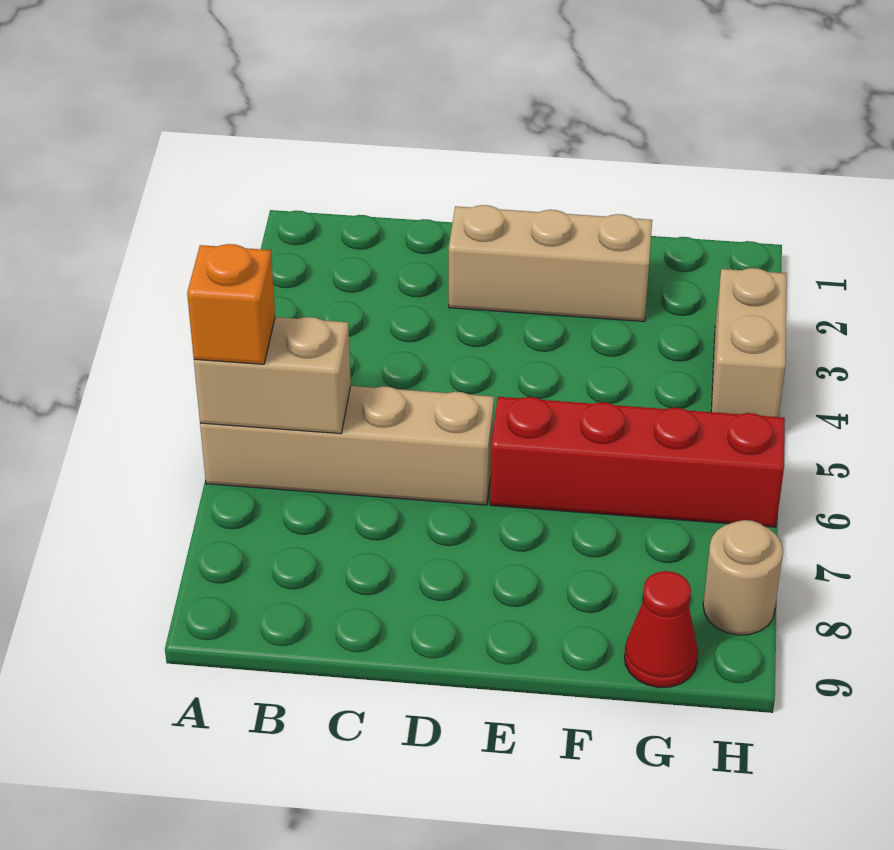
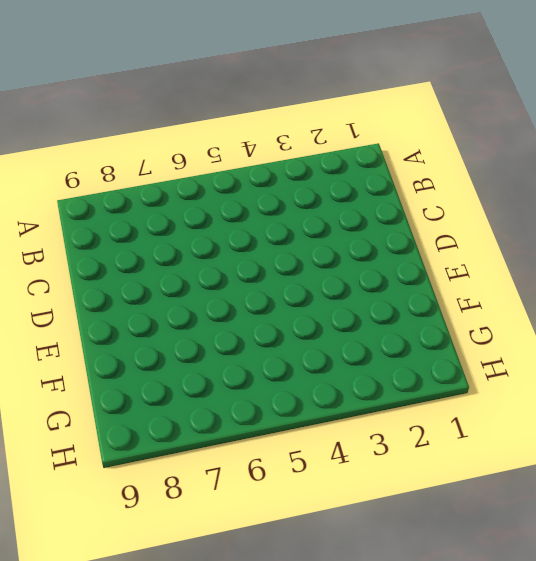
none -> tan brick A6:D6 level 1
none -> tan brick D2:F2 level 1

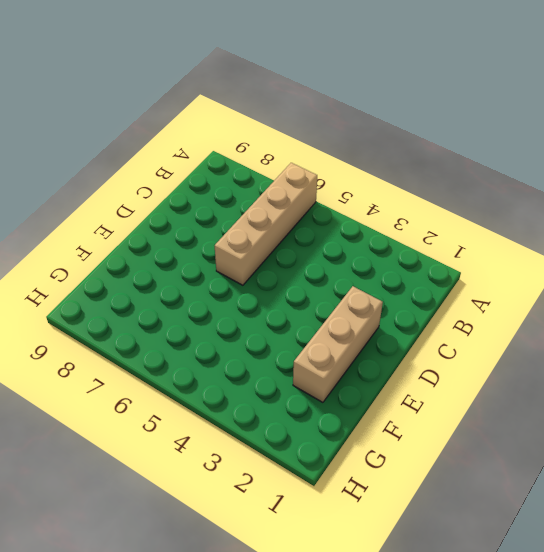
none -> red brick E6:H6 level 1
none -> red cone G9 level 1

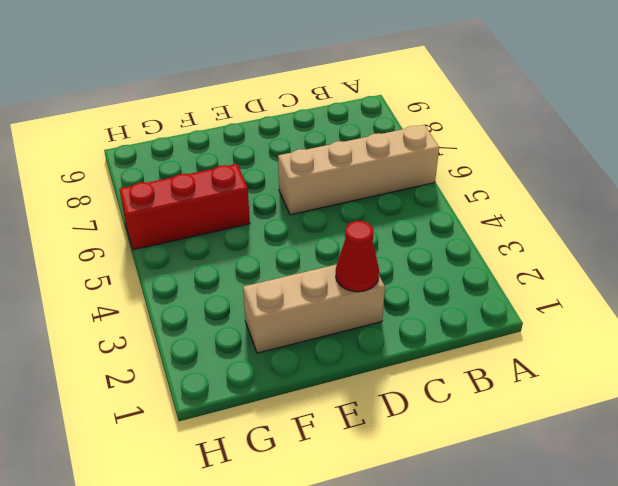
red cone D2 level 2 -> red cone G9 level 1
red brick F6:H6 level 1 -> red brick E6:H6 level 1
none -> tan brick H3:H4 level 1
none -> tan round brick H8 level 1

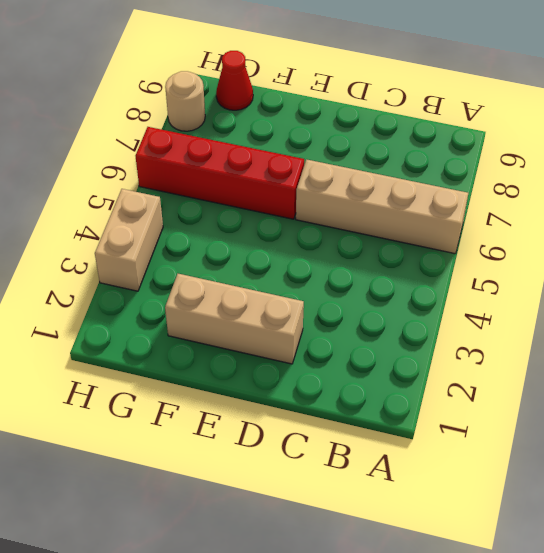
none -> tan brick A6:B6 level 2
none -> orange brick A6 level 3

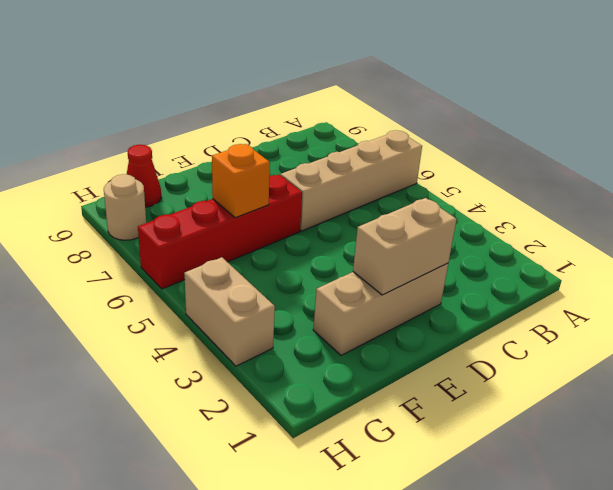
tan brick D2:E2 level 2 -> tan brick A6:B6 level 2
orange brick F6 level 2 -> orange brick A6 level 3

